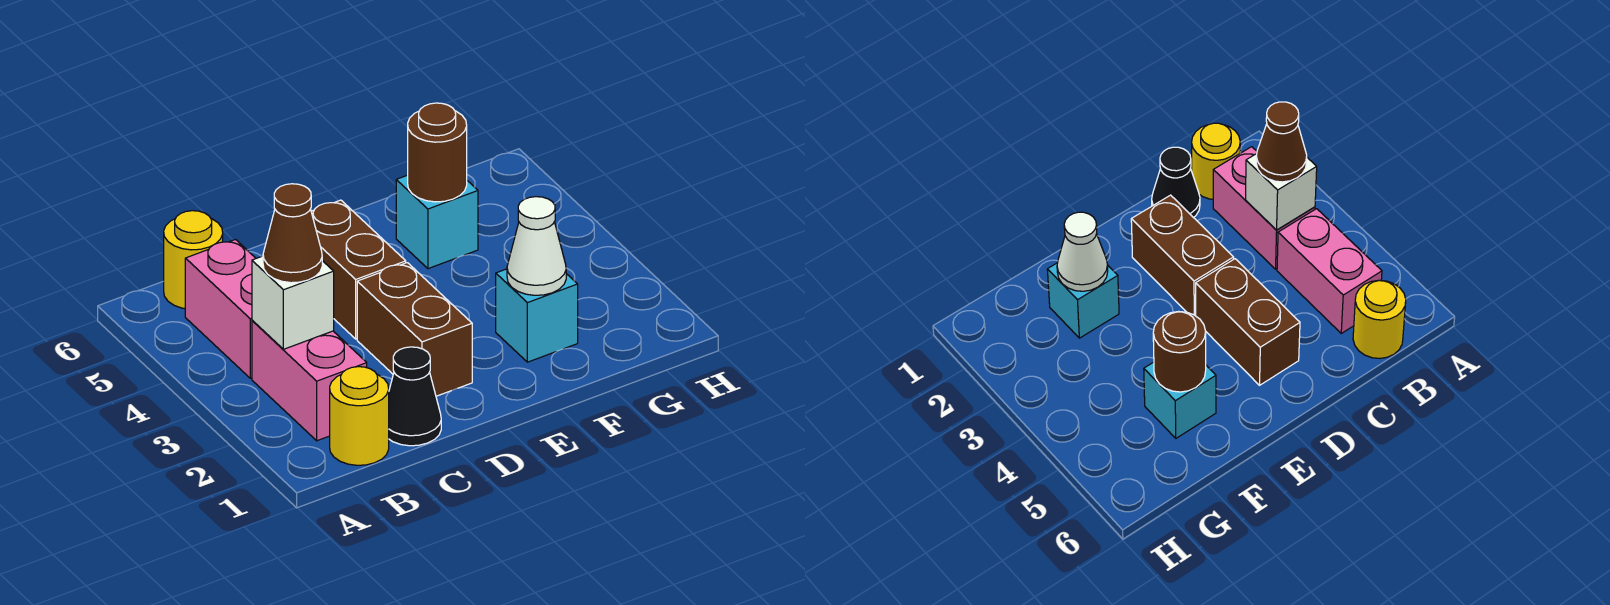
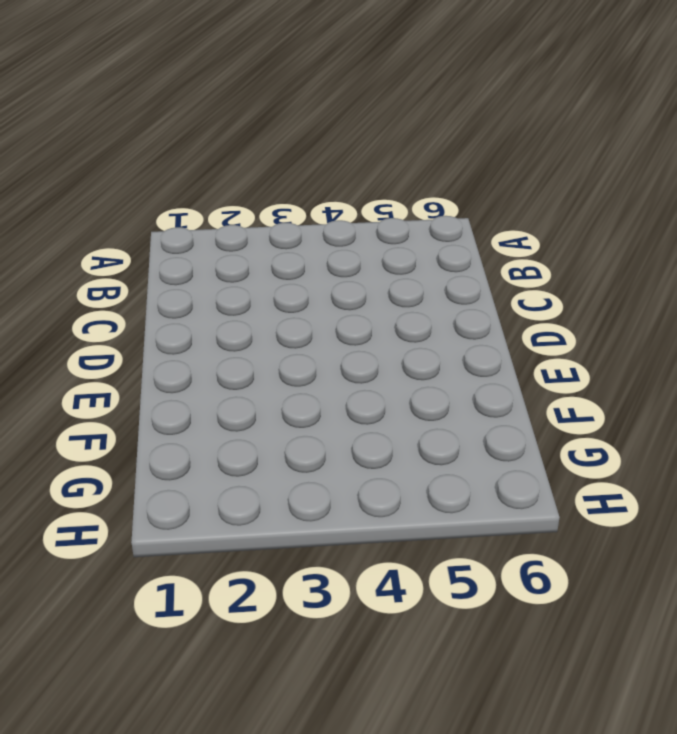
none -> yellow round brick B1 level 1
none -> pink brick B2:B3 level 1
none -> pink brick B4:B5 level 1

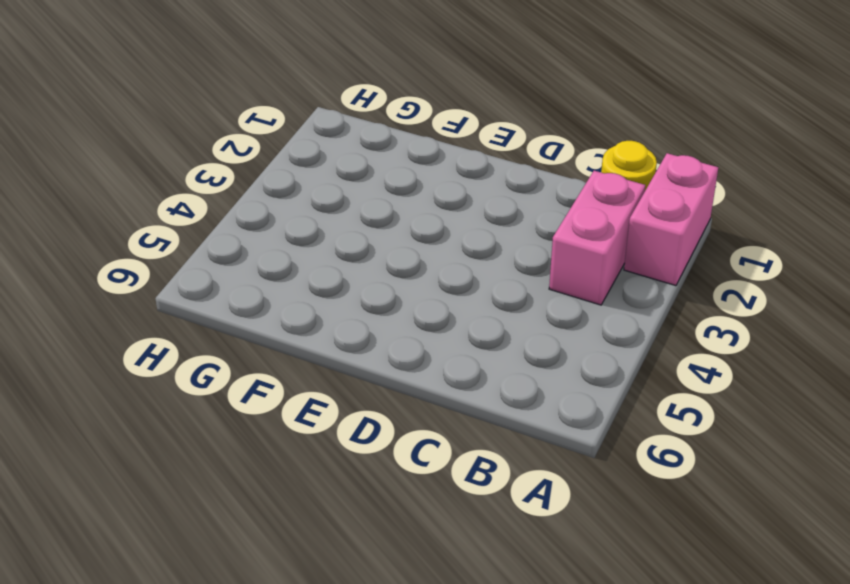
pink brick A1:A2 level 1 -> pink brick B4:B5 level 1
none -> yellow round brick B6 level 1
none -> black cone C1 level 1
none -> brown brick D2:D3 level 1

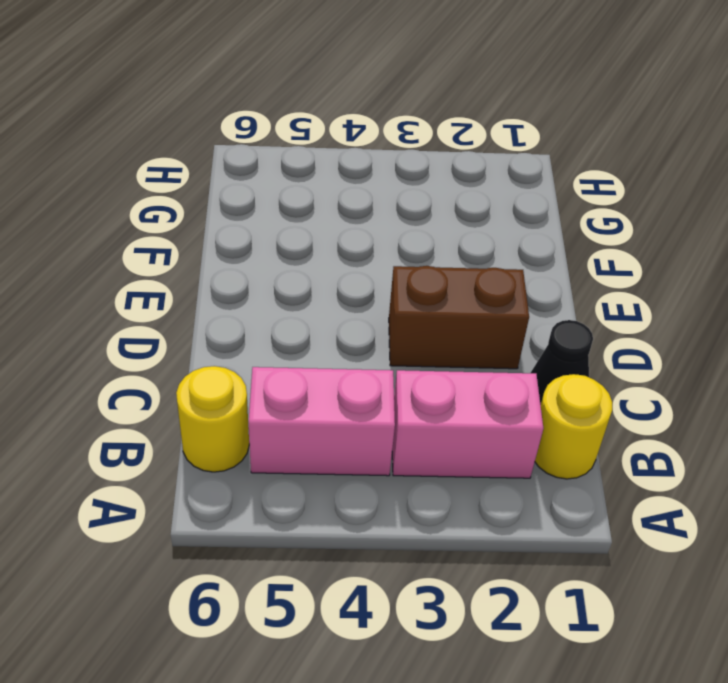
none -> brown brick D4:D5 level 1
none -> cyan brick F2 level 1
none -> cyan brick F5 level 1

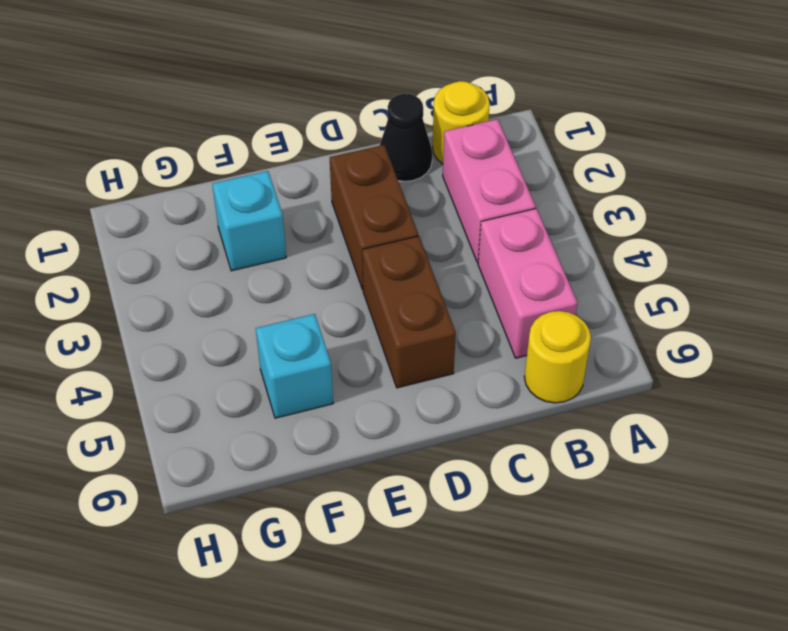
none -> white brick B3 level 2
none -> white cone F2 level 2
none -> brown round brick F5 level 2

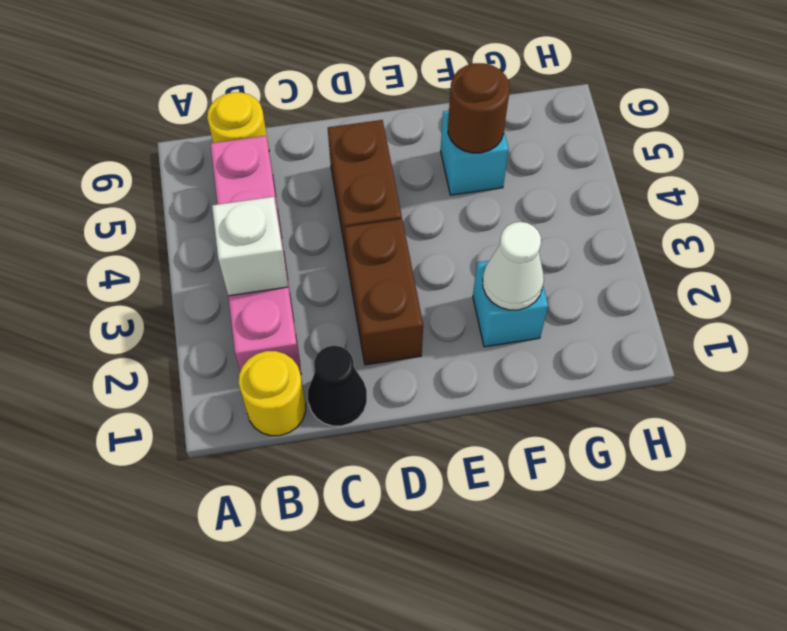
none -> brown cone B3 level 3

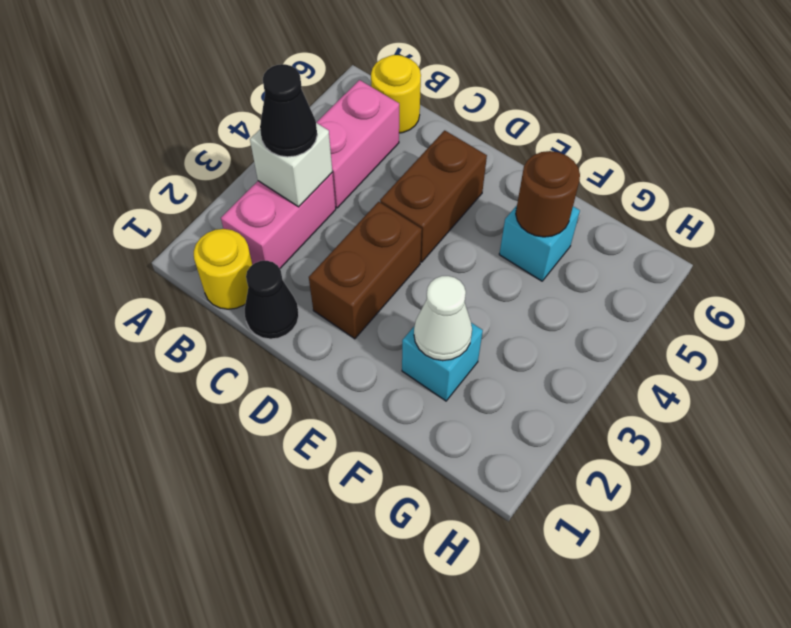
black cone B3 level 3 -> brown cone B3 level 3

